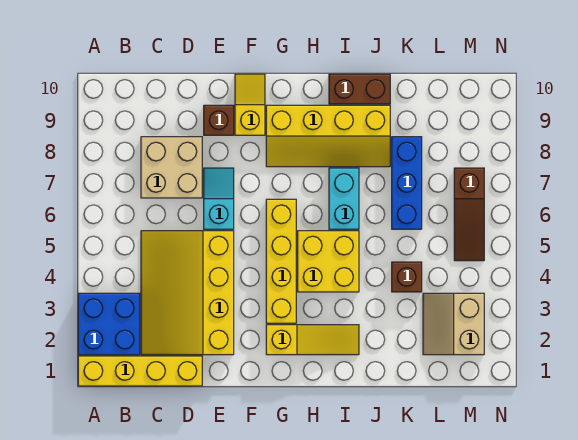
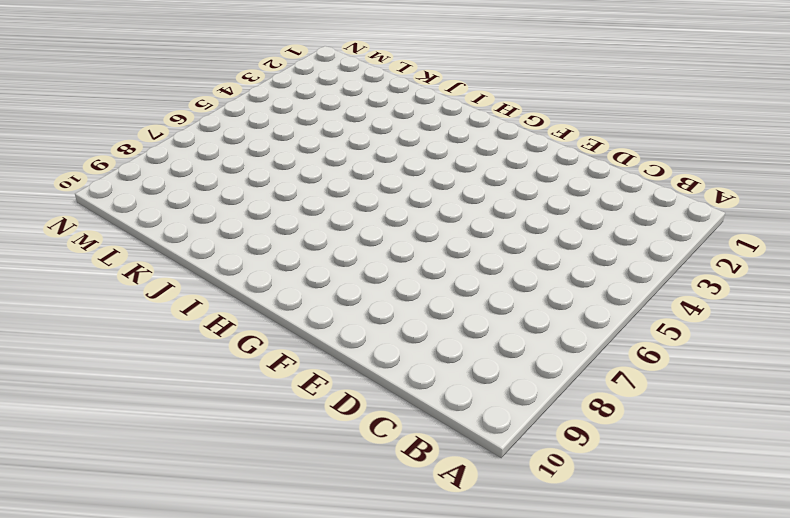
none -> yellow brick A1:D1 level 1
none -> blue brick A2:B3 level 1
none -> yellow slope C2:E5 level 1 top E

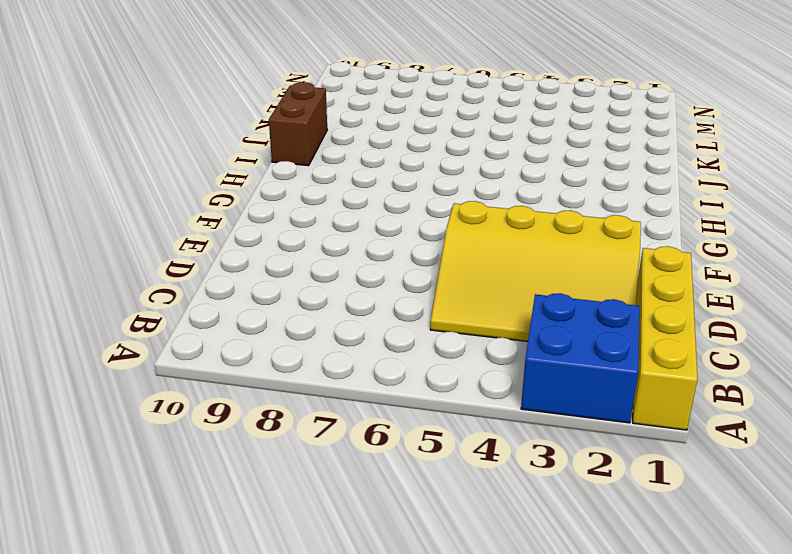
none -> tan brick C7:D8 level 1
none -> cyan slope E6:E7 level 1 top 6
none -> brown brick E9 level 1

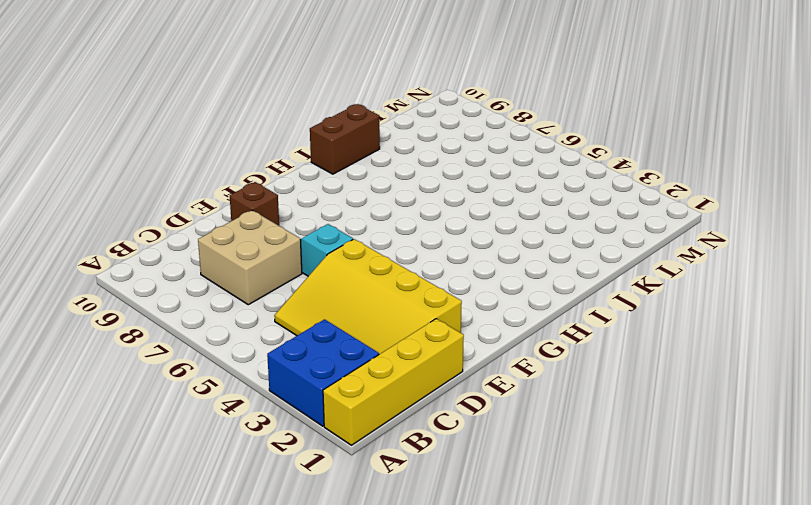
none -> yellow slope F9:F10 level 1 top 9
none -> yellow slope G2:I2 level 1 top G
none -> yellow brick G3:G6 level 1

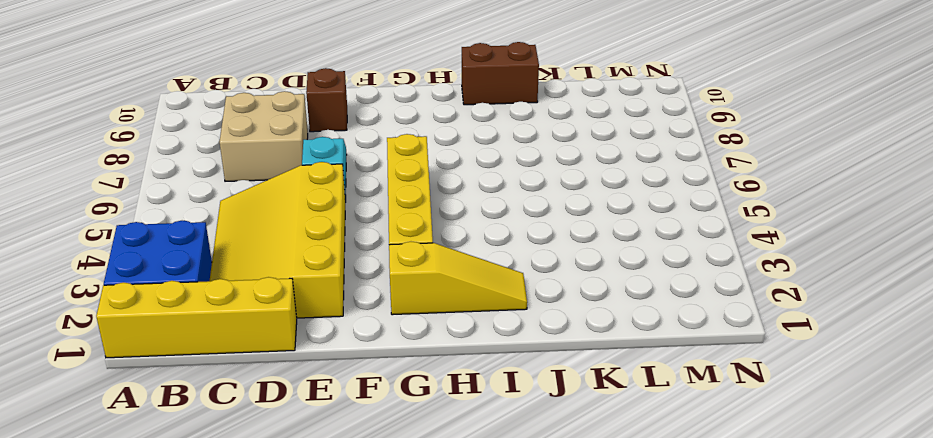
none -> yellow slope F9:F10 level 1 top 9
none -> yellow slope G8:J9 level 1 top 9
none -> yellow brick H4:I5 level 1

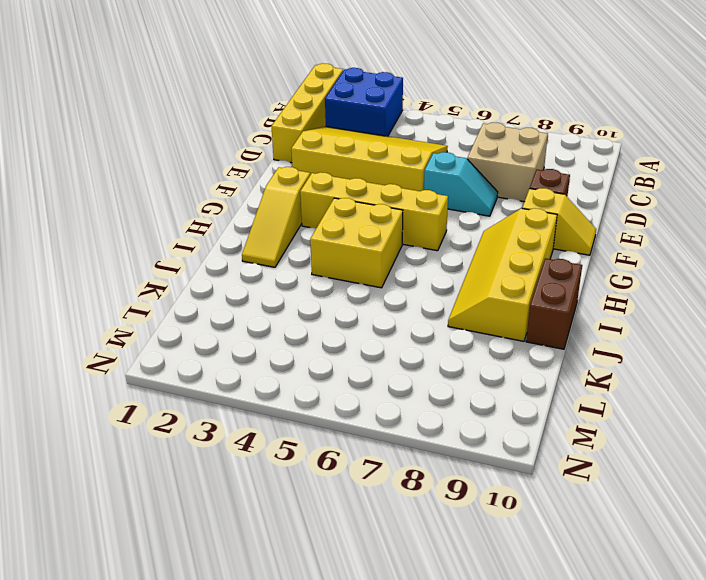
none -> cyan brick I6:I7 level 1
none -> brown brick K4 level 1
none -> blue brick K6:K8 level 1

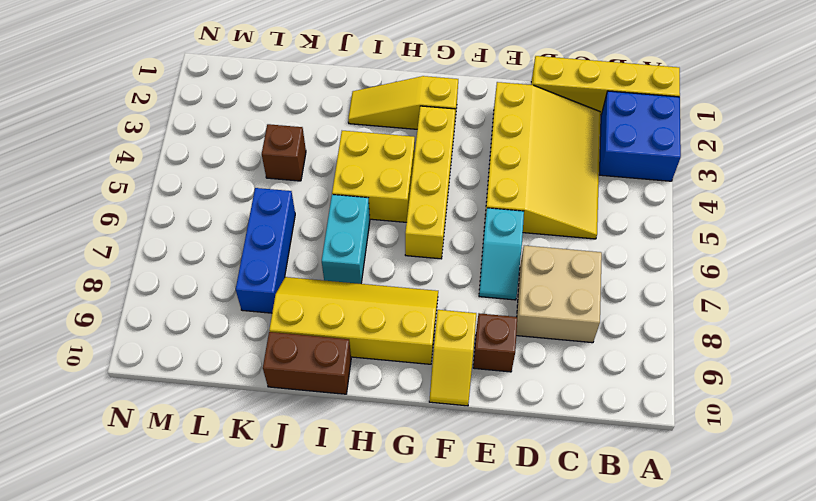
none -> tan slope L2:M3 level 1 top M
none -> brown slope M5:M7 level 1 top 7

